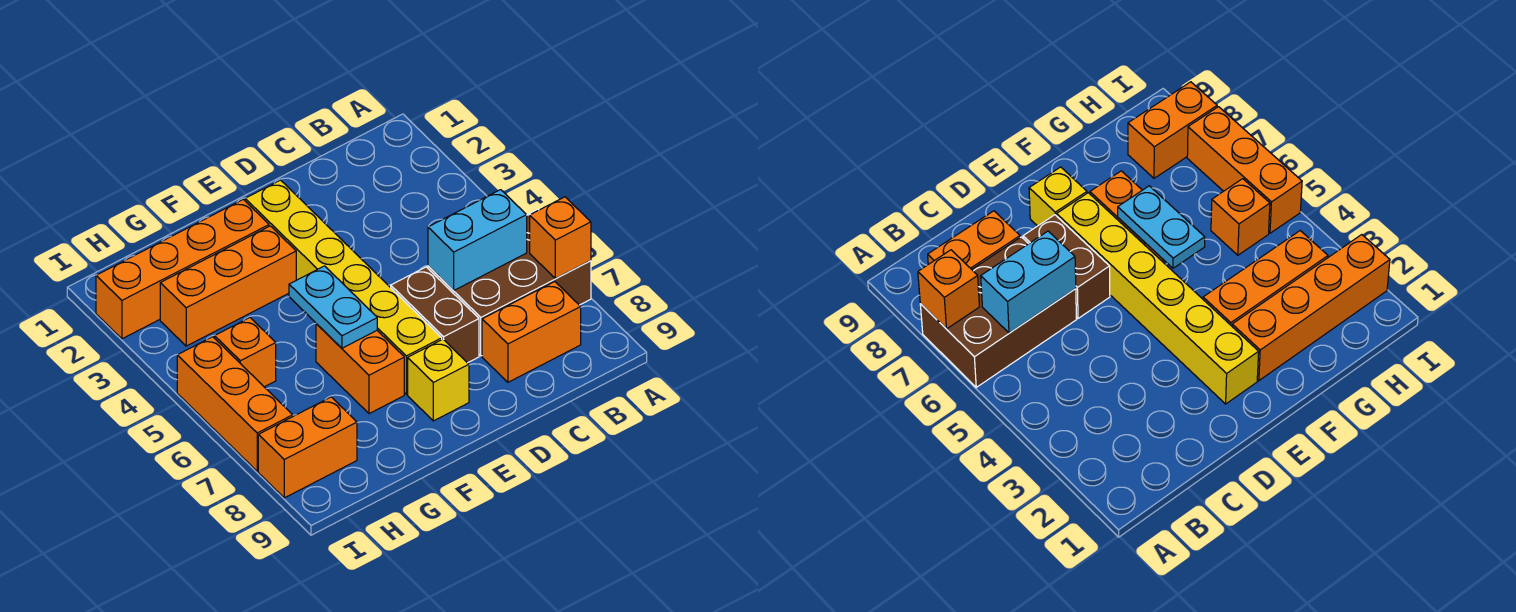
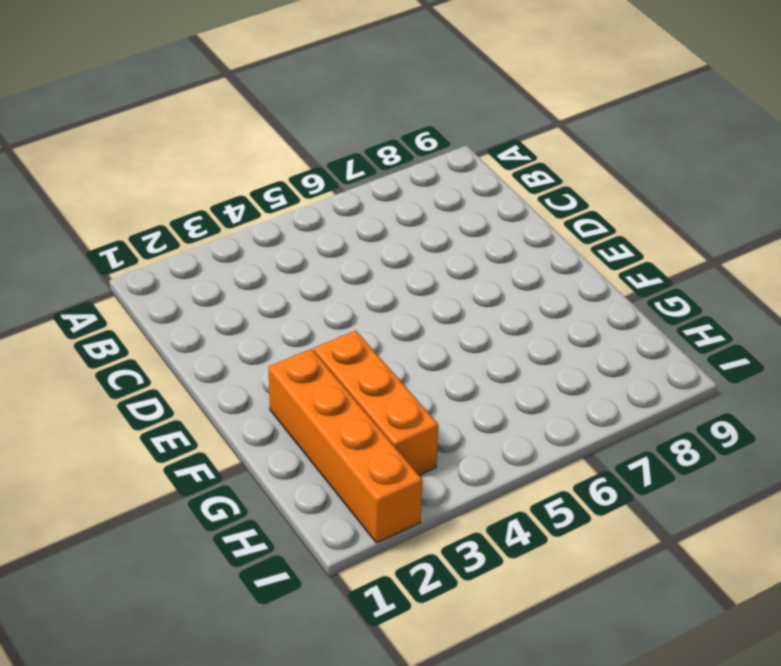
none -> brown brick A6:C7 level 1
none -> orange brick B8:C8 level 1
none -> brown brick D6:D7 level 1

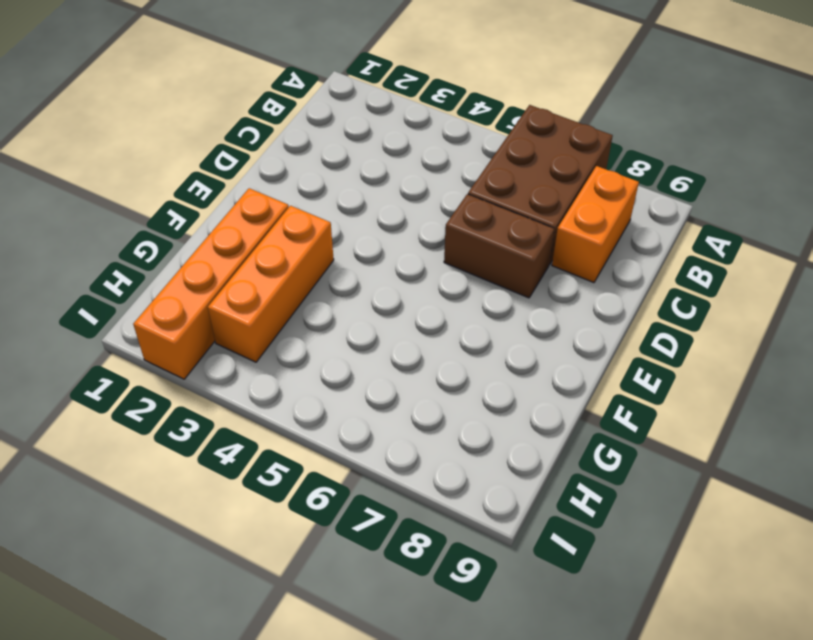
none -> yellow brick E2:E7 level 1
none -> yellow brick E8 level 1
none -> orange brick F6:F7 level 1

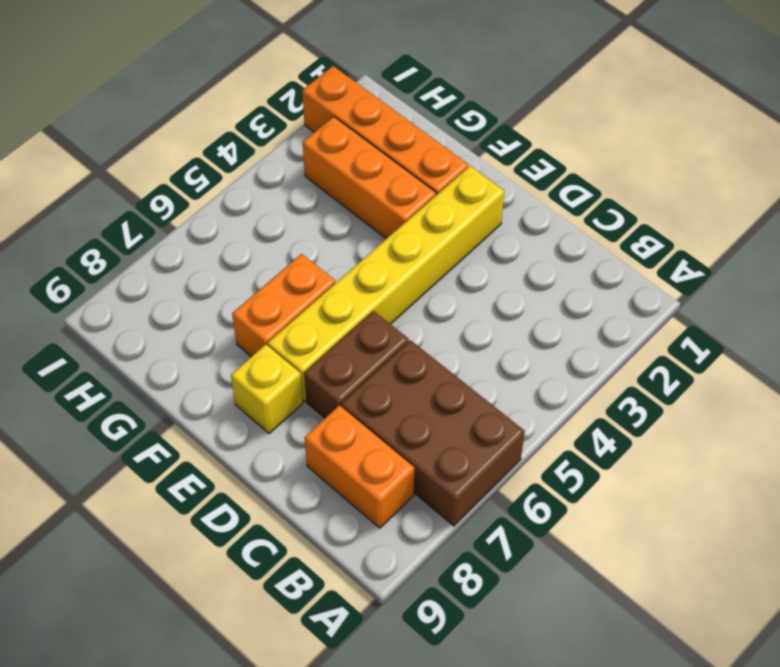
none -> orange brick H5 level 1
none -> orange brick H8:I8 level 1
none -> orange brick I5:I7 level 1

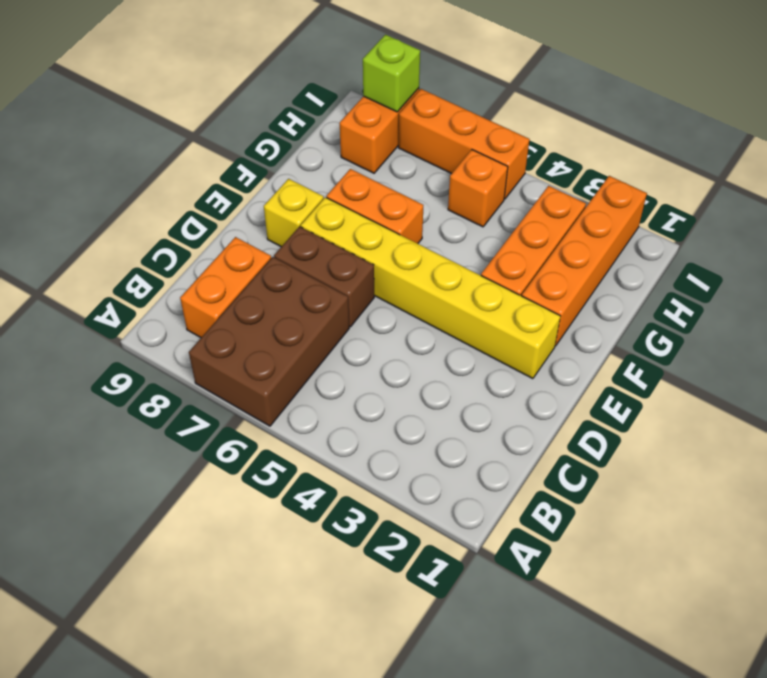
lime brick I8 level 2 -> none
none -> orange brick A7 level 2
none -> cyan brick B6:C6 level 2
none -> cyan plate F5:F6 level 2

